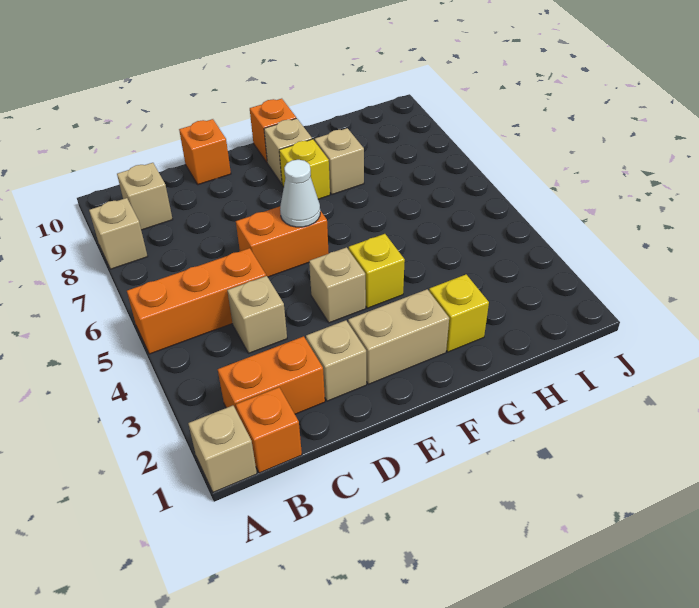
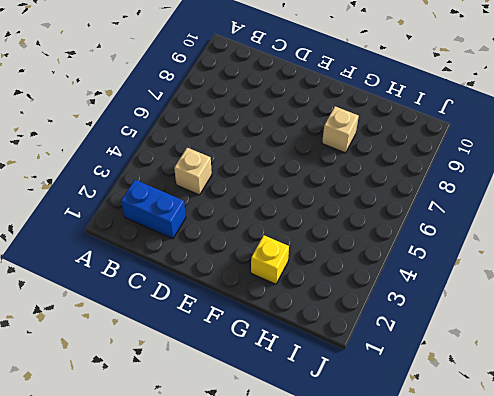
blue brick B2:C2 level 1 -> orange brick B2:C2 level 1
none -> tan brick A1 level 1
none -> orange brick A5:C5 level 1
none -> tan brick A8 level 1

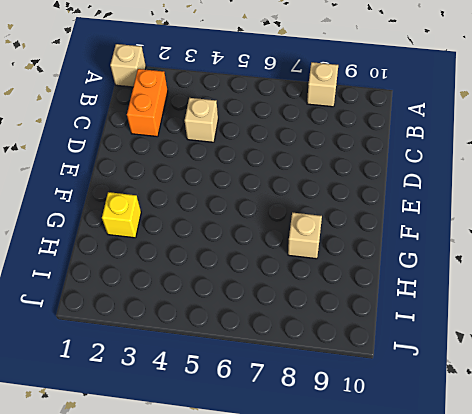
none -> orange brick A5:C5 level 1
none -> orange brick B1 level 1
none -> tan brick B9 level 1

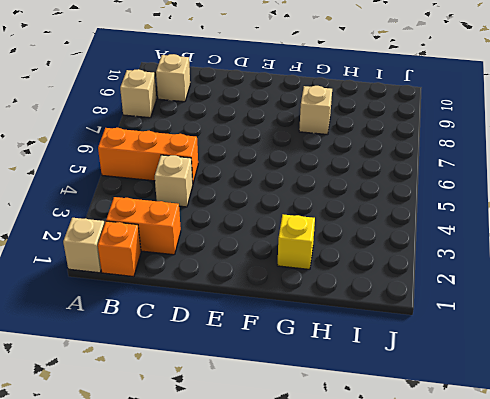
none -> tan brick D2 level 1
none -> orange brick D6:E6 level 1
none -> orange brick D10 level 1

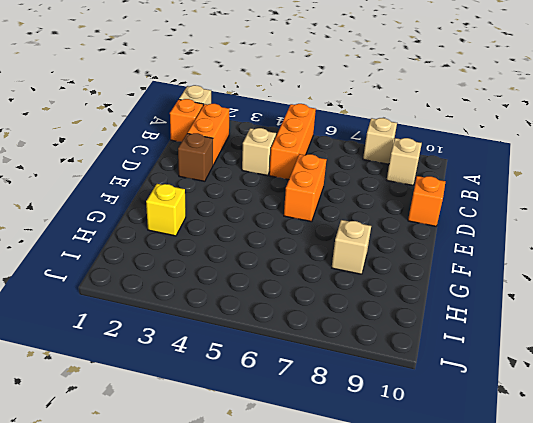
brown brick D2 level 1 -> tan brick D2 level 1
none -> tan brick E2:F2 level 1
none -> tan brick E4 level 1
none -> yellow brick F4 level 1

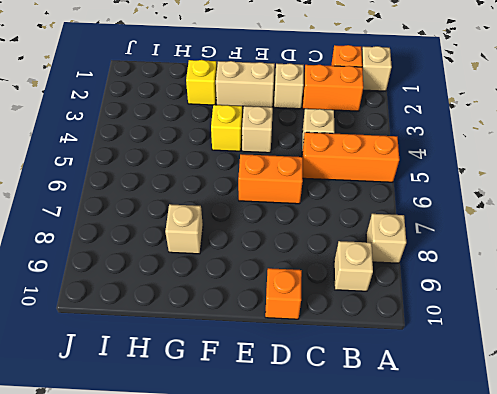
none -> yellow brick F8 level 1
none -> tan brick F9 level 1
none -> orange brick F10 level 1

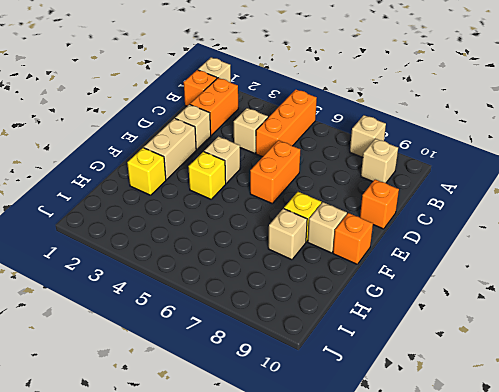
none -> white cone E6 level 2

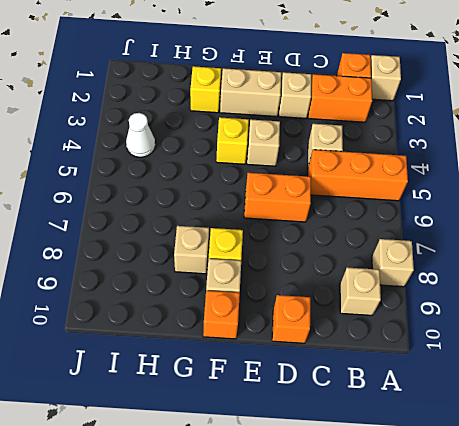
white cone I4 level 1 -> white cone E6 level 2

